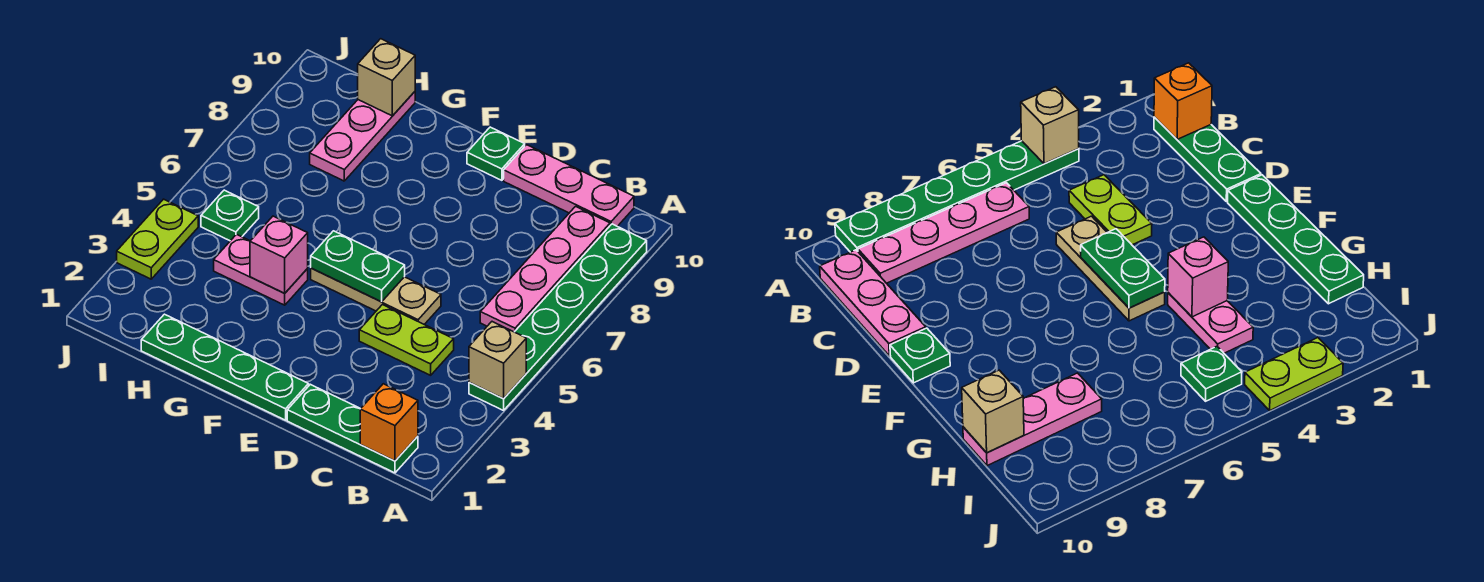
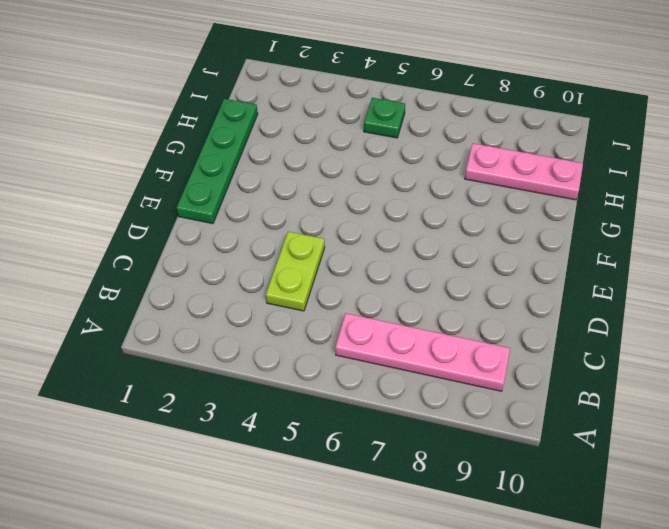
none -> green plate A4:A9 level 1
none -> green plate B1:D1 level 1
none -> pink plate B10:D10 level 1

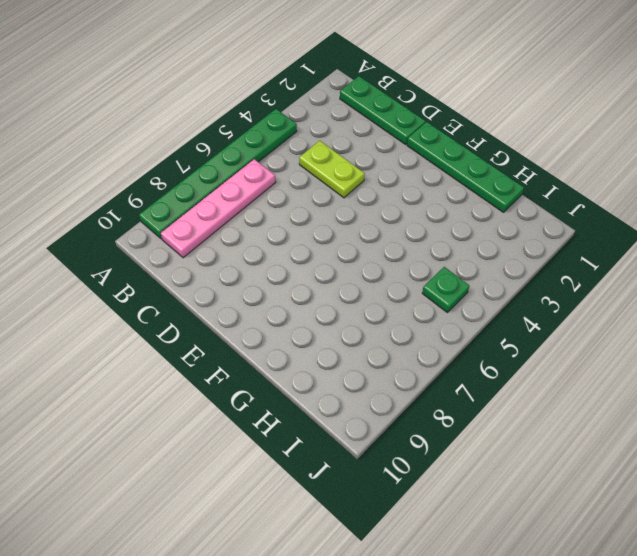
none -> pink plate B10:D10 level 1
none -> tan plate D5:F5 level 1
none -> green plate E10 level 1

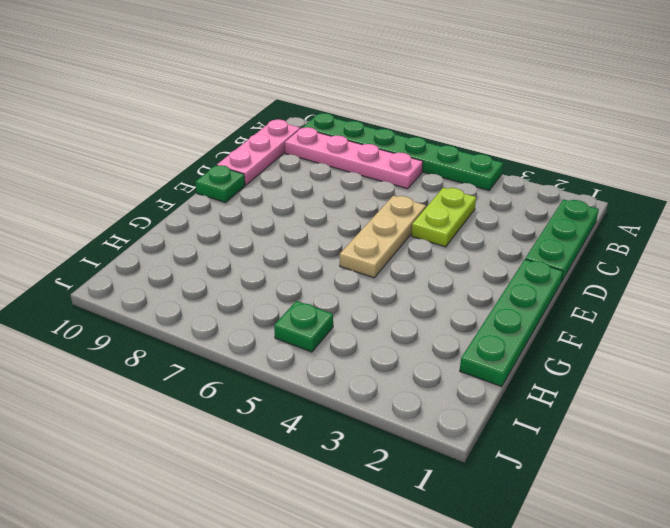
none -> pink plate G4:H4 level 1
none -> pink plate H8:H10 level 1
none -> lime plate J3:J4 level 1

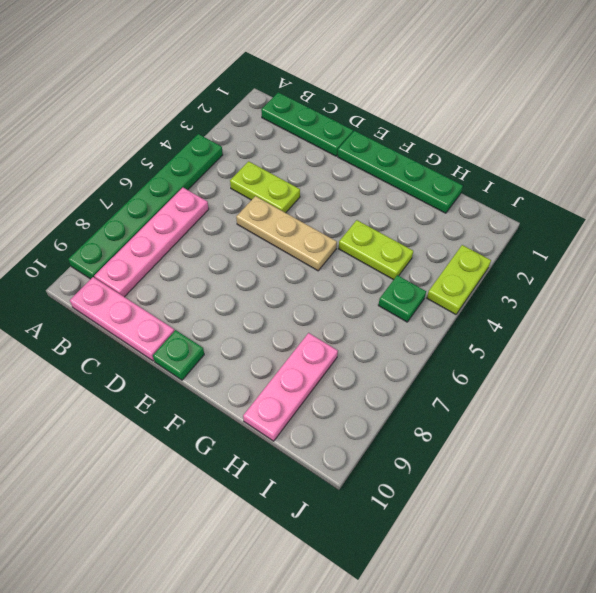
lime plate G4:H4 level 1 -> pink plate G4:H4 level 1
none -> tan brick A4 level 2
none -> orange brick B1 level 2
none -> green plate E5:F5 level 2

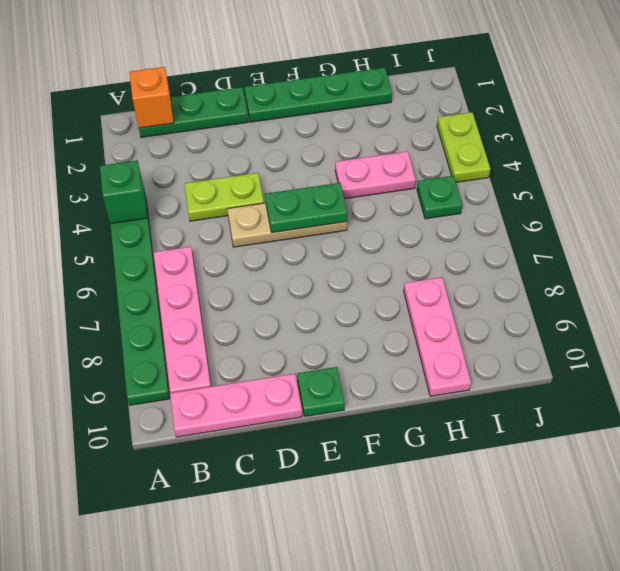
green brick A4 level 2 -> tan brick A4 level 2
none -> pink brick G4 level 2
none -> tan brick H10 level 2

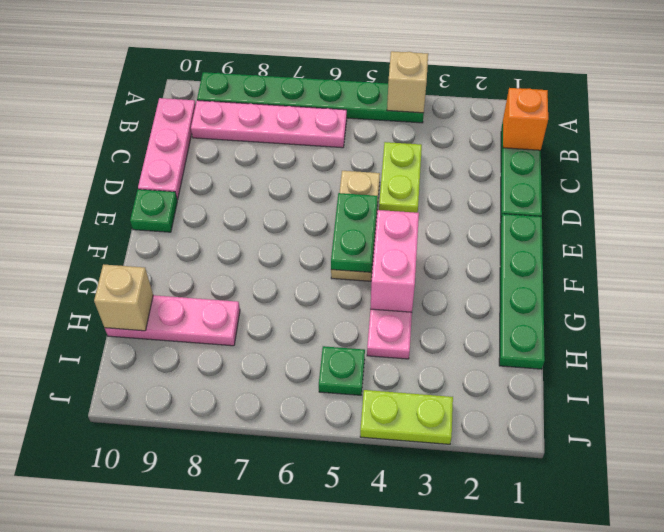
pink brick F4:G4 level 2 -> pink brick G4 level 2

